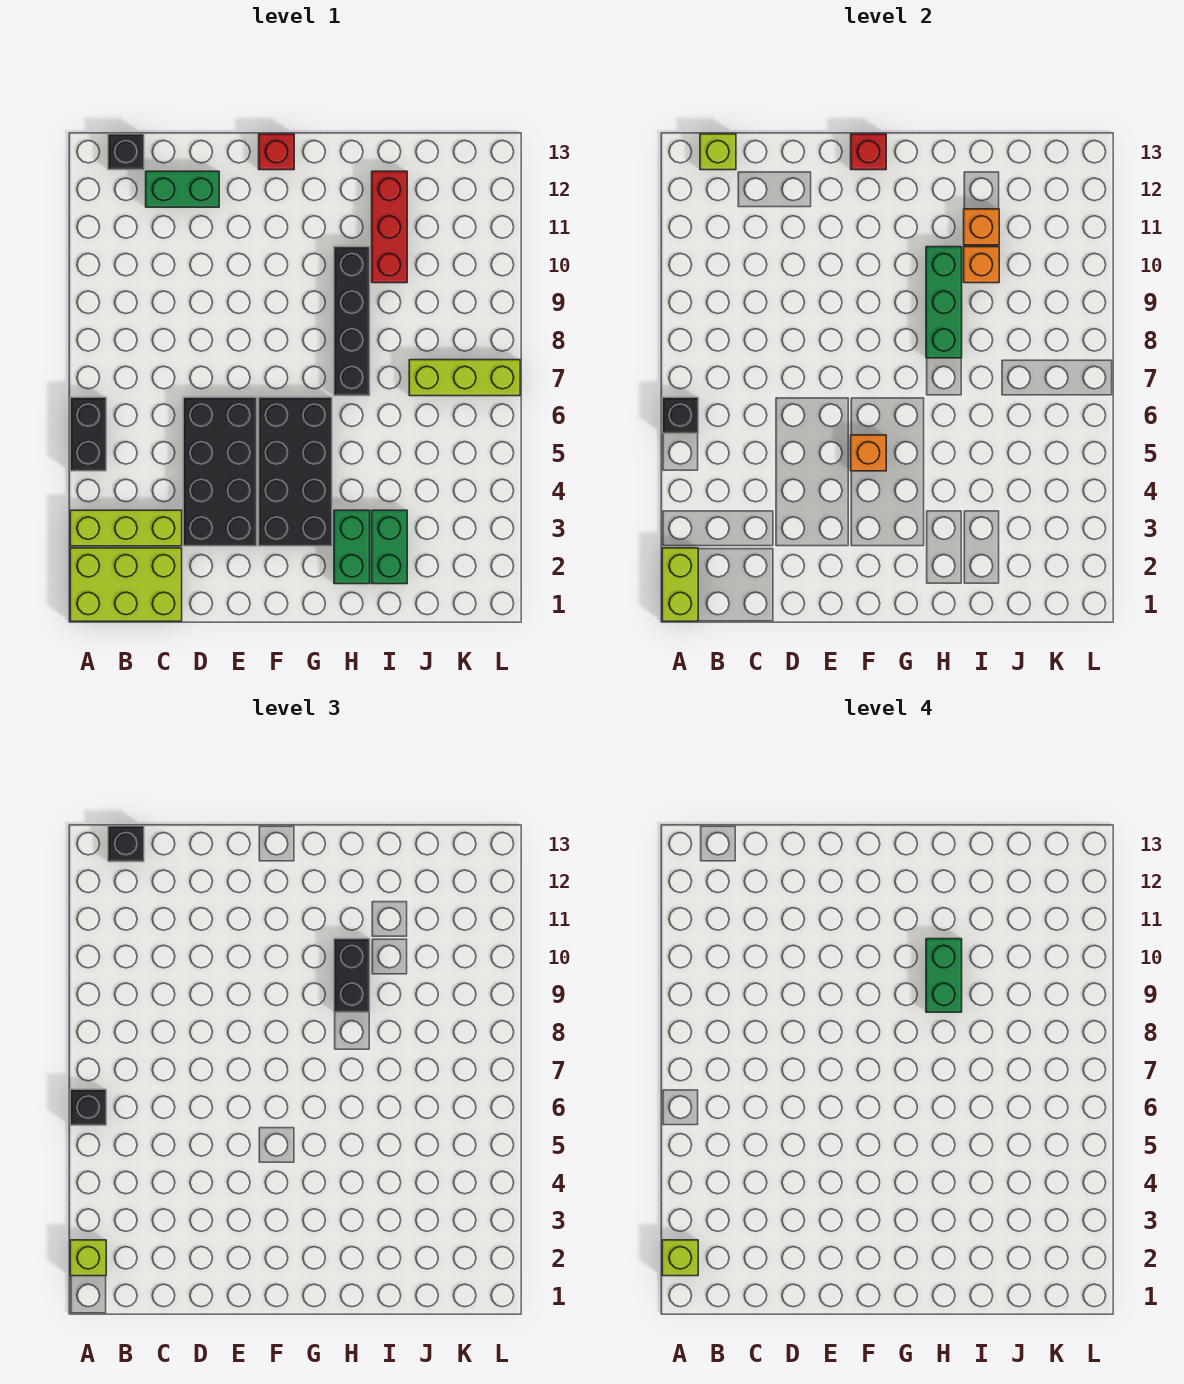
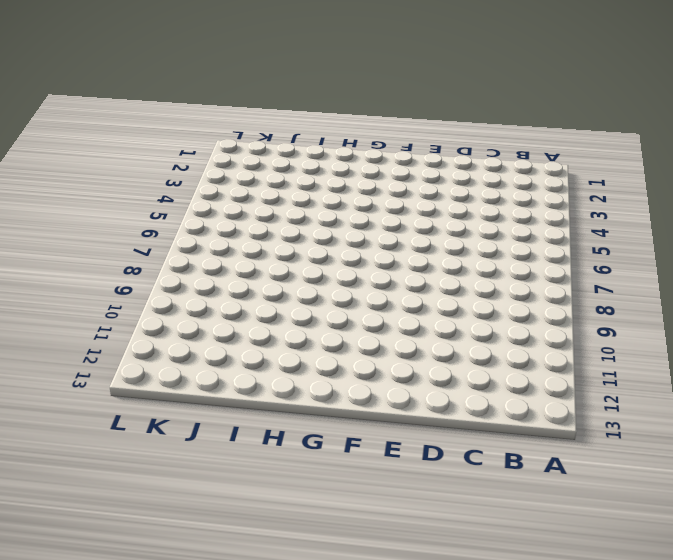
none -> lime brick A1:C2 level 1
none -> lime brick A3:C3 level 1
none -> black brick A5:A6 level 1

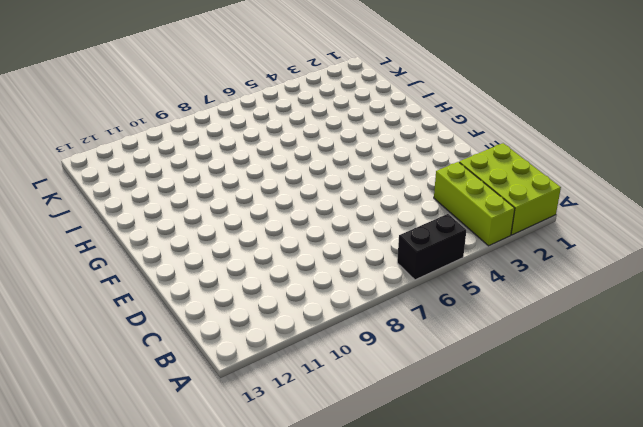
none -> black brick B13 level 1
none -> green brick C12:D12 level 1
none -> black brick D3:E6 level 1

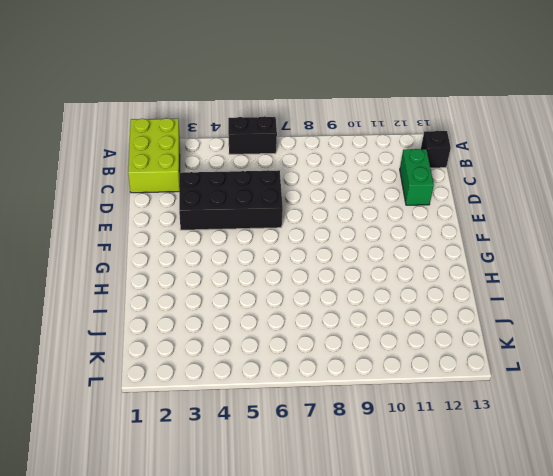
none -> lime brick A3:C3 level 1
none -> black brick F3:G6 level 1
none -> red brick F13 level 1

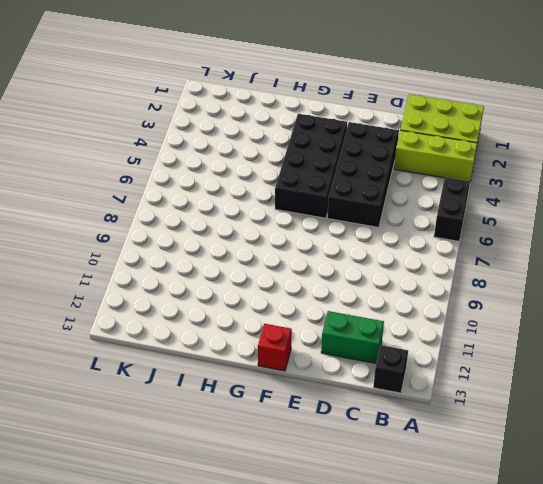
none -> green brick H2:H3 level 1
none -> black brick H7:H10 level 1
none -> green brick I2:I3 level 1

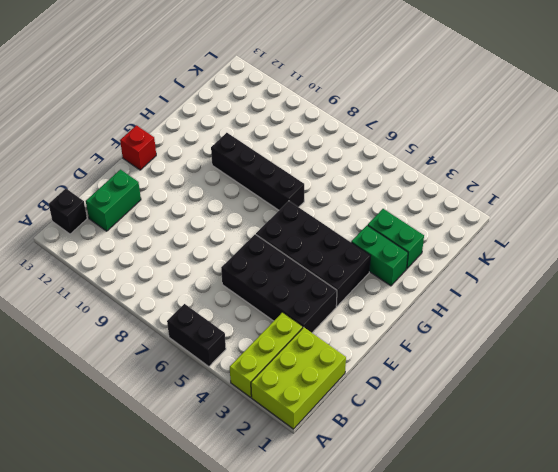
none -> red brick I10:I12 level 1
none -> lime brick J7:L7 level 1
none -> lime brick A1:A2 level 2

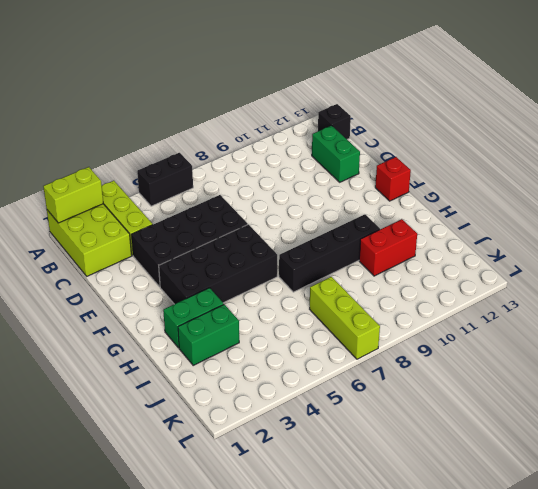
red brick I10:I11 level 1 -> red brick I10:I12 level 1
none -> black brick A6 level 2
none -> lime brick B13 level 2
none -> orange brick F5 level 2

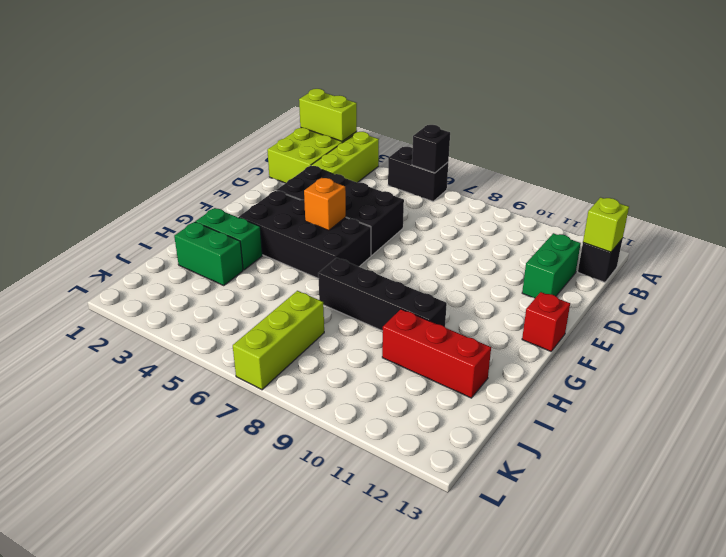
none -> red brick F13 level 2
none -> green brick H8:H10 level 2
none -> orange brick I10 level 2

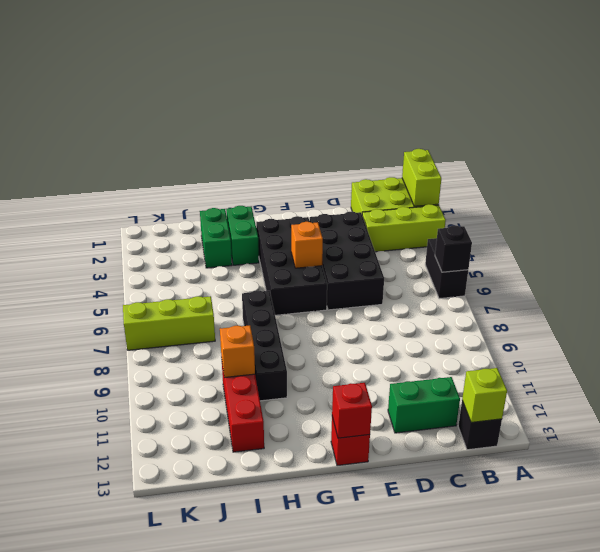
none -> green brick H8:H10 level 2
none -> orange brick I11 level 2
none -> lime brick A2 level 3

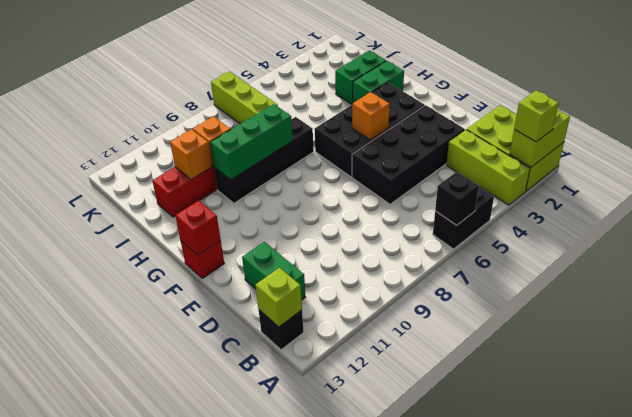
none -> black brick A6 level 3
none -> black brick B13 level 3
none -> black brick H9:H10 level 3

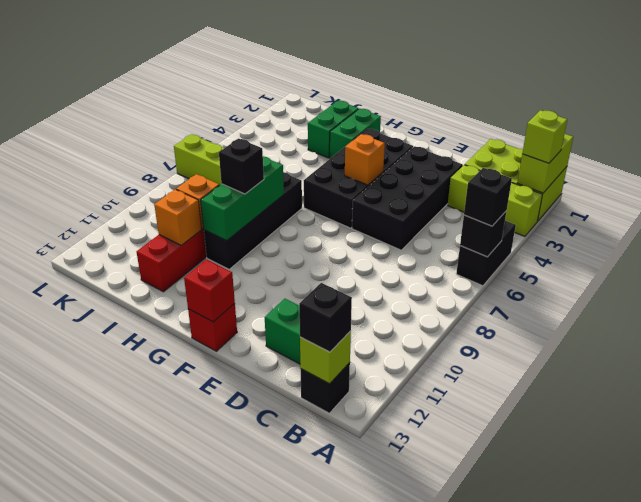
black brick H9 level 3 -> black brick H9:H10 level 3
none -> lime brick A2 level 4
none -> green brick H9:H10 level 4

